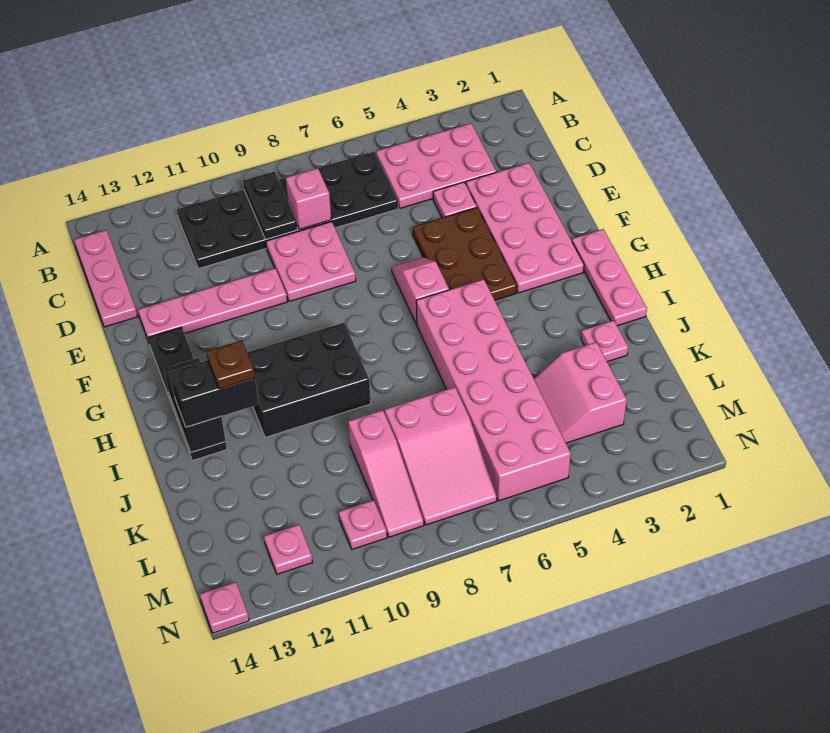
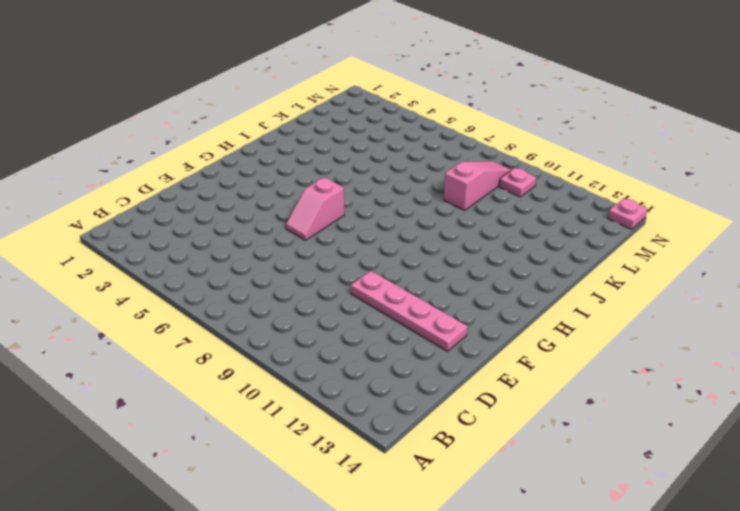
none -> pink plate B3:C5 level 1
none -> black plate B6:C11 level 1
none -> pink plate B14:D14 level 1

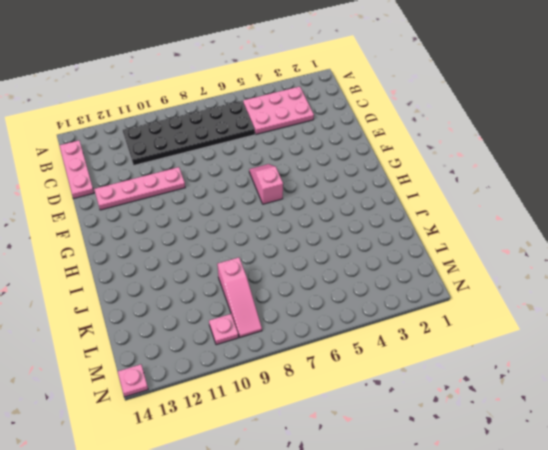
none -> pink plate D2:G3 level 1
none -> pink plate D4 level 1
none -> pink plate D8:E9 level 1

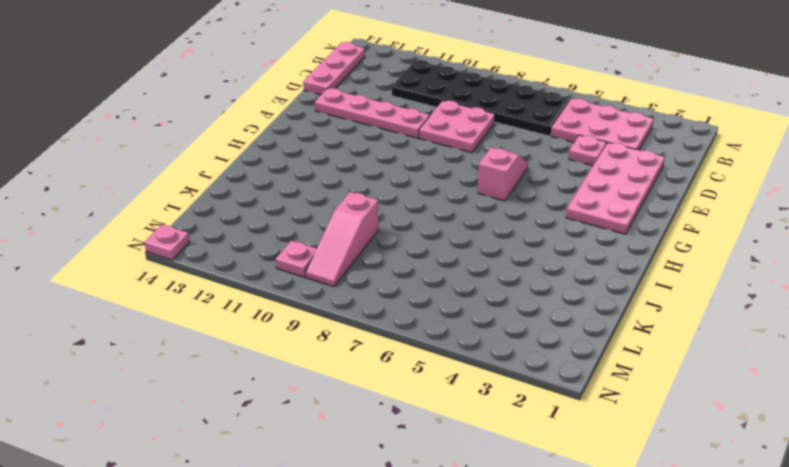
none -> brown plate E4:G5 level 1
none -> black plate F13:I13 level 1
none -> pink plate G1:I1 level 1

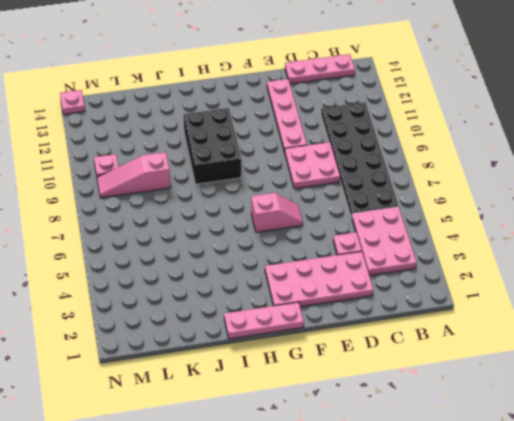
none -> brown plate E4:G5 level 1
none -> black plate F13:I13 level 1
none -> pink brick H5:M6 level 1

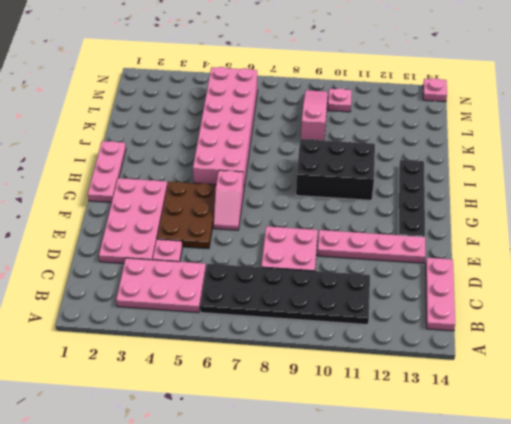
none -> pink plate J2 level 1
none -> pink slope K3:L4 level 1 top 3
none -> pink slope K7:M8 level 1 top K

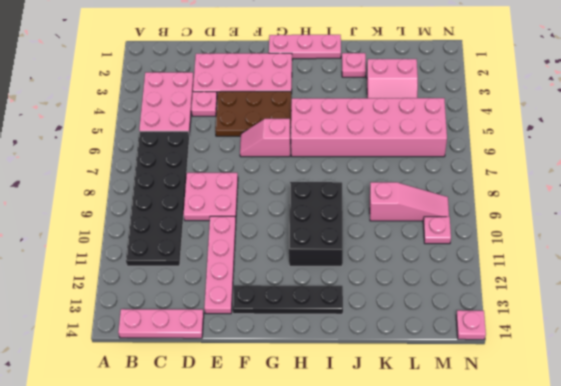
none -> pink slope K7:M8 level 1 top K
none -> pink plate M12 level 1
none -> black plate B9:C9 level 2

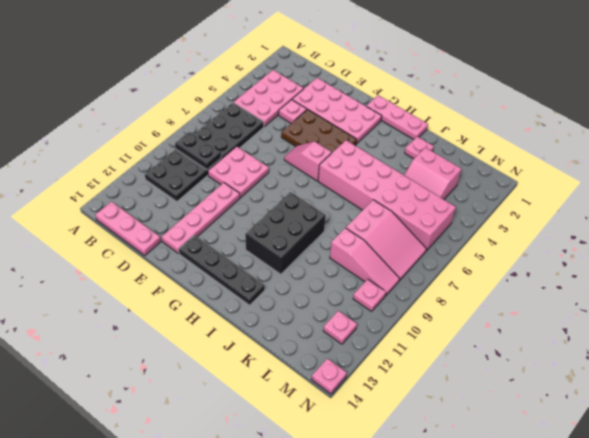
none -> pink brick C8 level 2
none -> black brick H13:I13 level 2
none -> black brick I12:I13 level 3

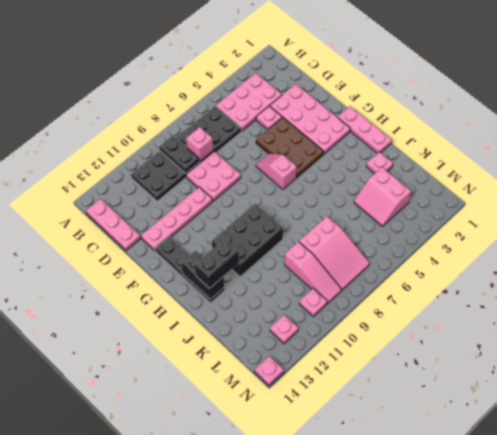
none -> pink brick H5:M6 level 1
none -> brown plate I12 level 4

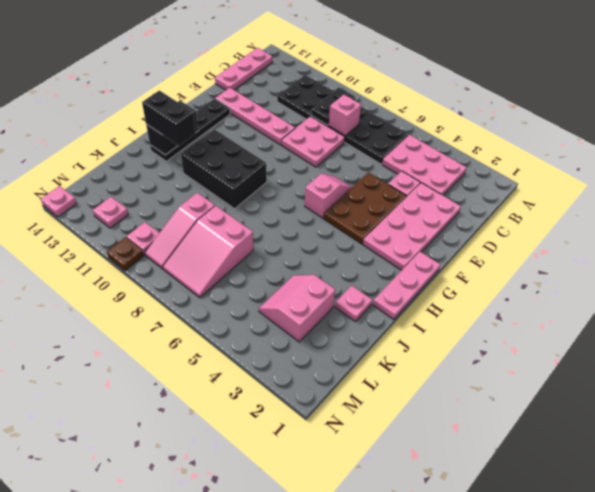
brown plate N10 level 1 -> brown plate I12 level 4
none -> pink brick H5:M6 level 1

